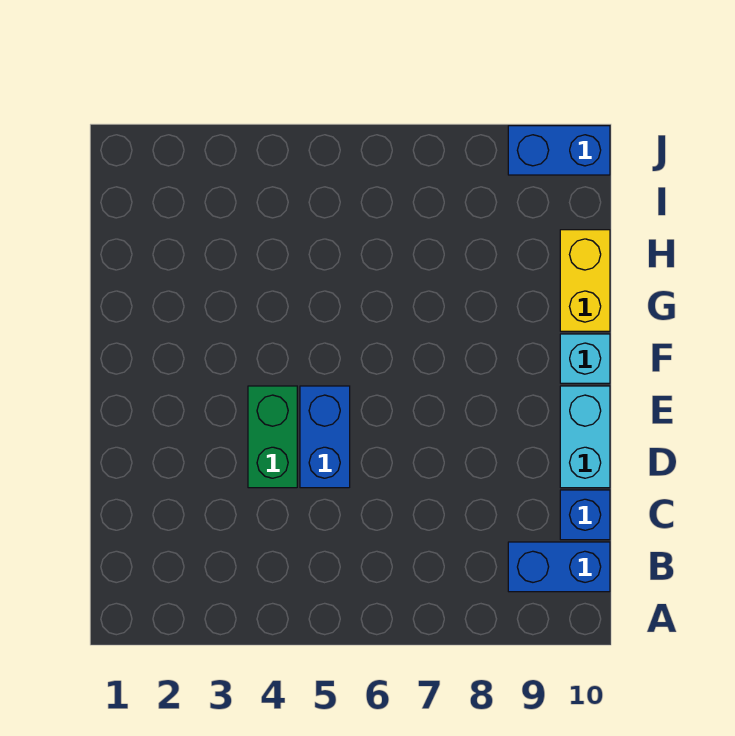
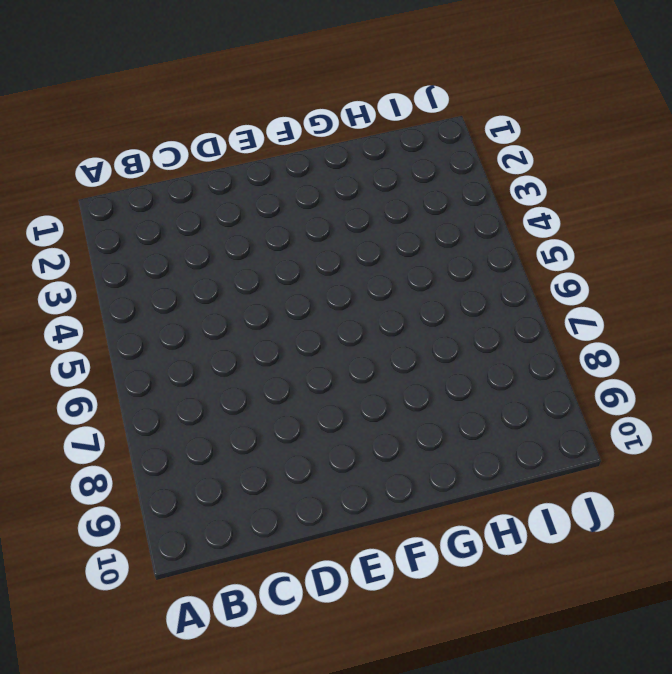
none -> blue brick B9:B10 level 1
none -> blue brick C10 level 1

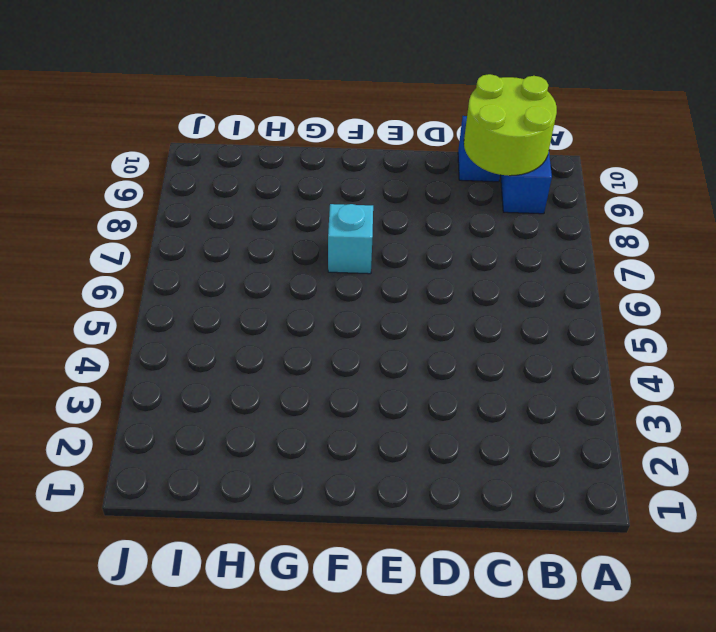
lime round brick B9:C10 level 2 -> none
cyan brick F7 level 1 -> cyan brick F10 level 1
none -> green brick D4:E4 level 1
none -> blue brick D5:E5 level 1

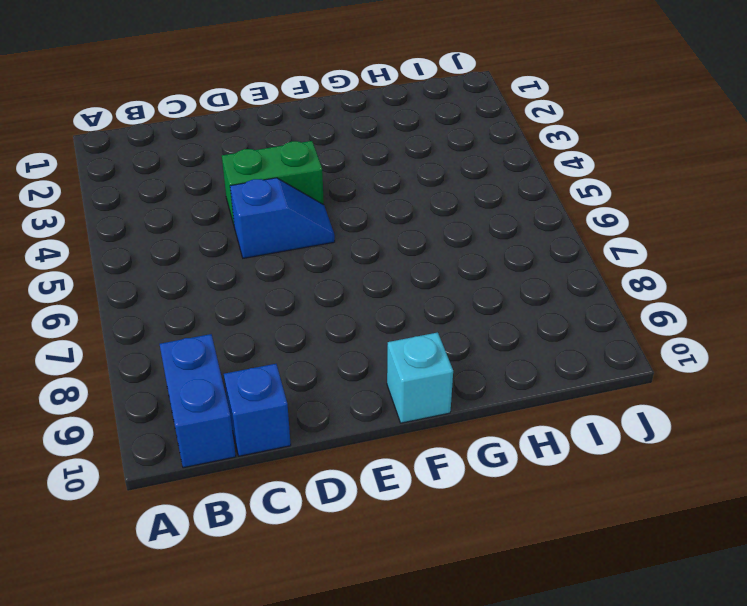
blue slope D5:E5 level 1 top D -> blue brick D5:E5 level 1
none -> cyan brick D10:E10 level 1
none -> yellow brick G10:H10 level 1

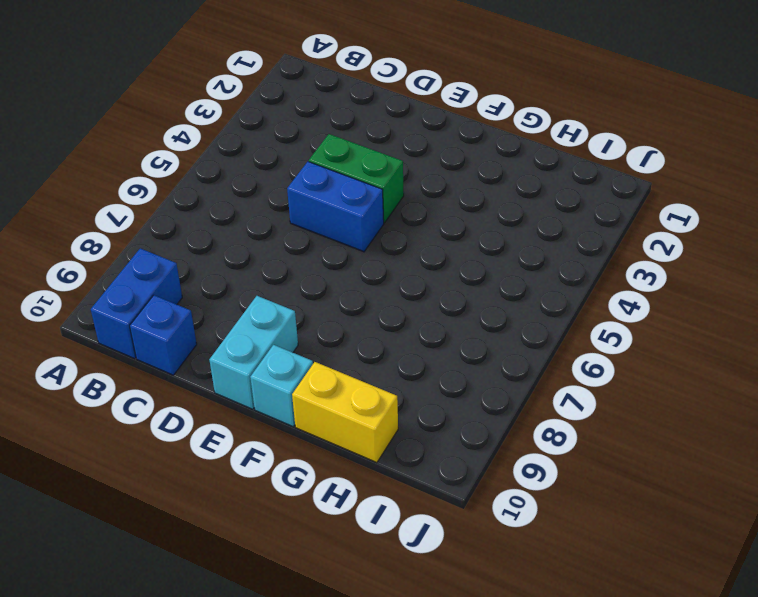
cyan brick E9:E10 level 1 -> cyan brick D10:E10 level 1
none -> blue brick J9:J10 level 1

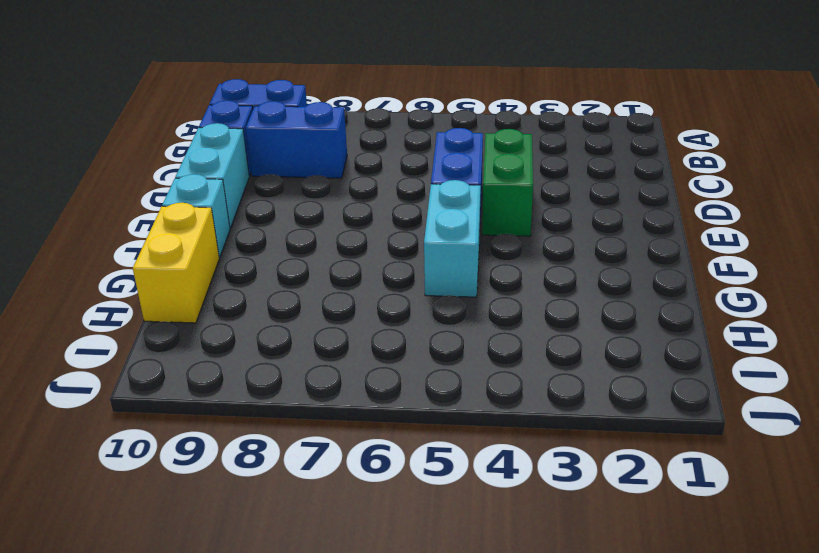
blue brick C8:C9 level 1 -> blue brick J9:J10 level 1
cyan brick F5:G5 level 1 -> none

